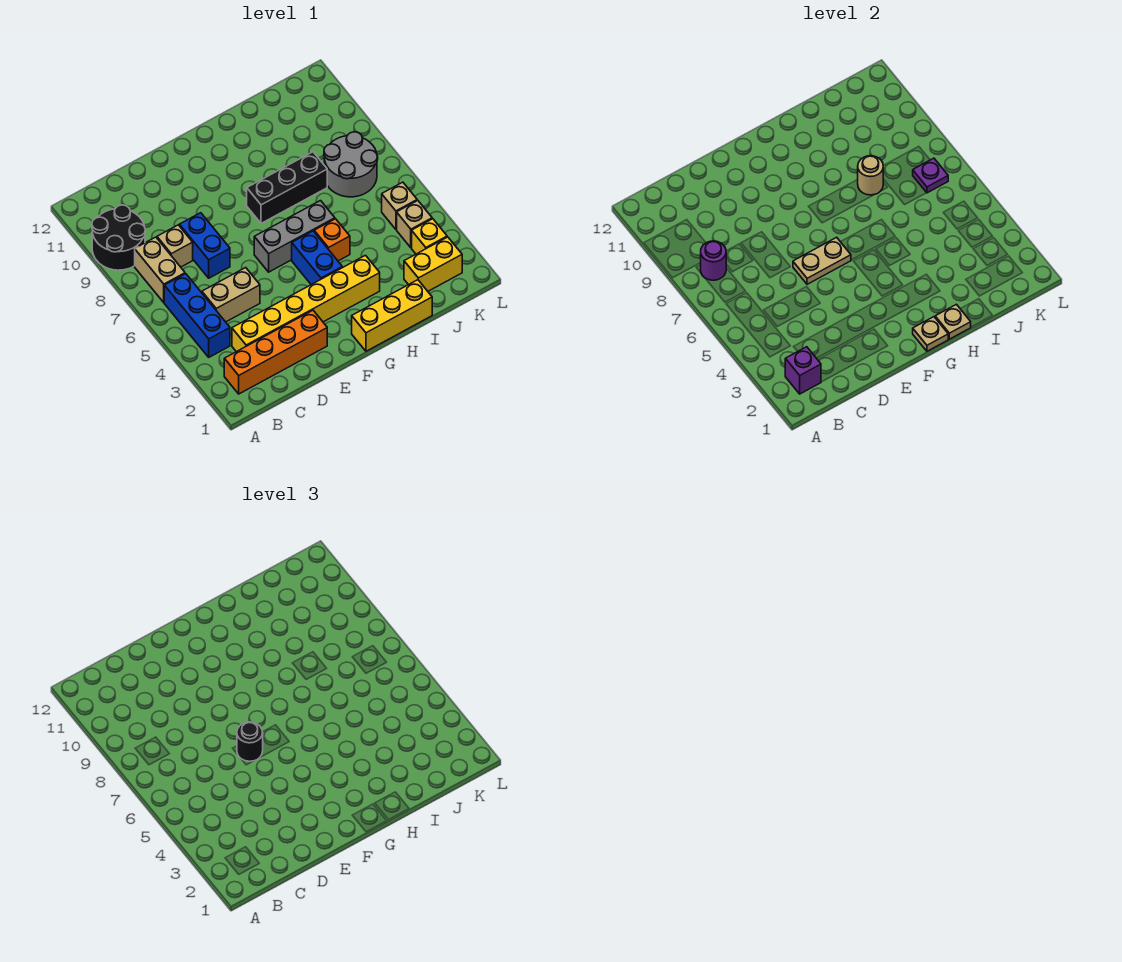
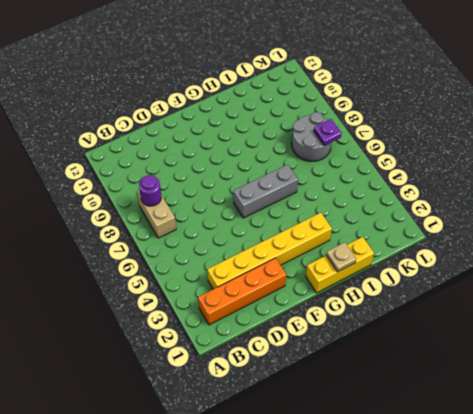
none -> black round brick A9:B10 level 1
none -> blue brick B4:B6 level 1
none -> tan brick C5:D5 level 1

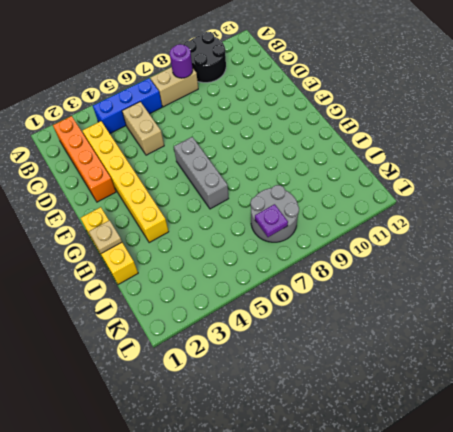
none -> tan brick C8 level 1
none -> blue brick D7:D8 level 1
none -> blue brick G4:G5 level 1

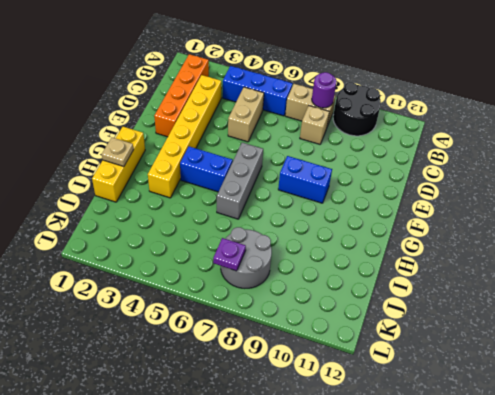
blue brick F8:F9 level 1 -> blue brick D7:D8 level 1
none -> black brick G8:I8 level 1
none -> orange brick H5 level 1
none -> yellow brick J2:K2 level 1

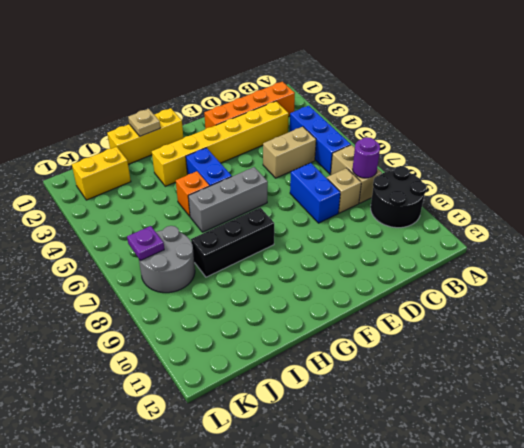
none -> yellow brick K3 level 1
none -> tan brick K4 level 1
none -> tan brick K5 level 1

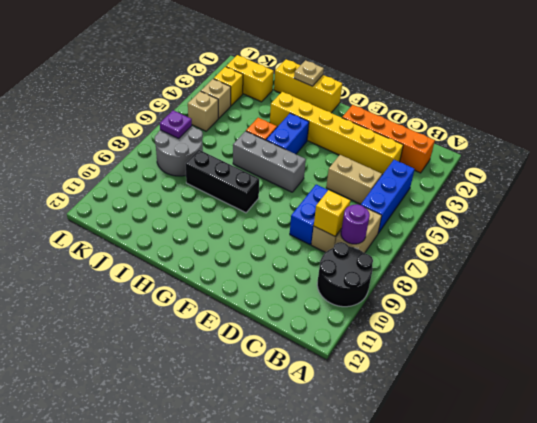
yellow brick C8 level 2 -> none
none -> purple brick B2 level 2
none -> tan plate E6:F6 level 2
none -> tan plate G1 level 2

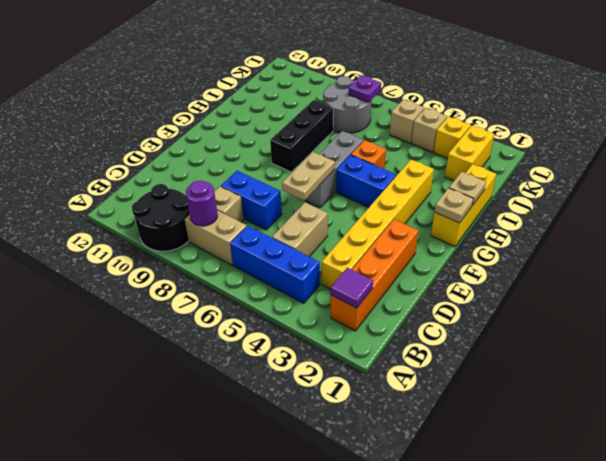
purple tile B2 level 2 -> purple brick B2 level 2
none -> tan round brick I8 level 2
none -> black round brick E6 level 3

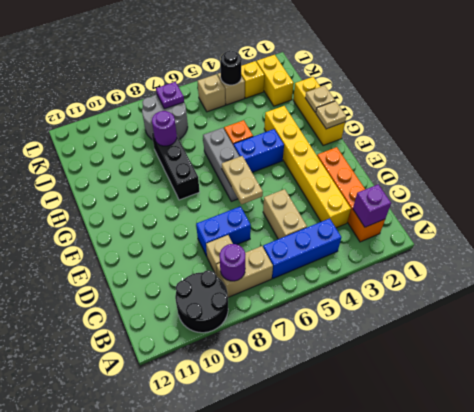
purple round brick I8 level 2 -> tan round brick I8 level 2
black round brick K4 level 2 -> black round brick E6 level 3

